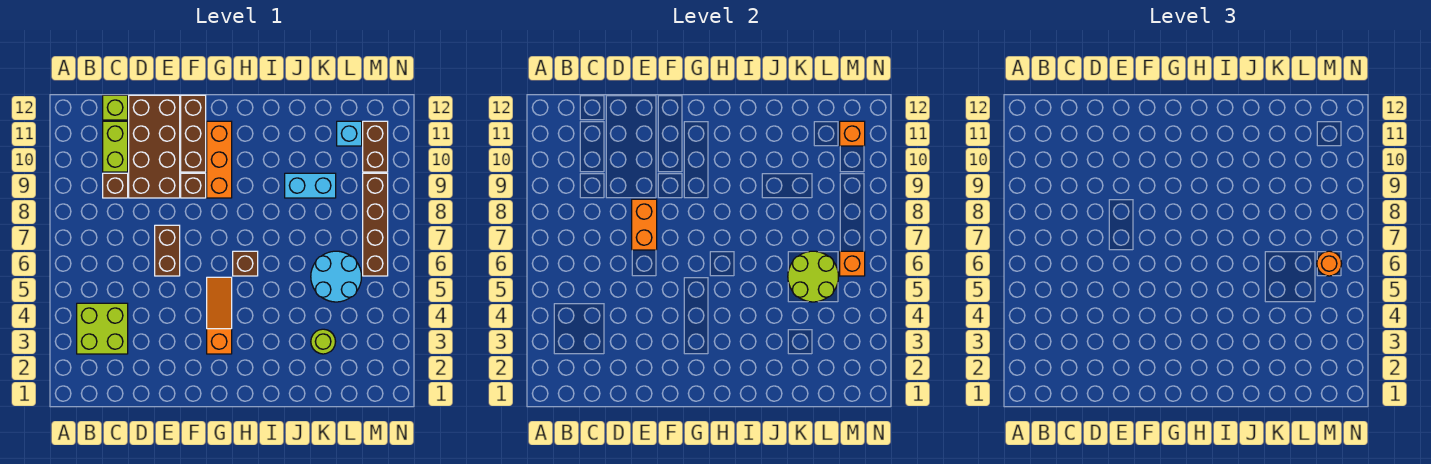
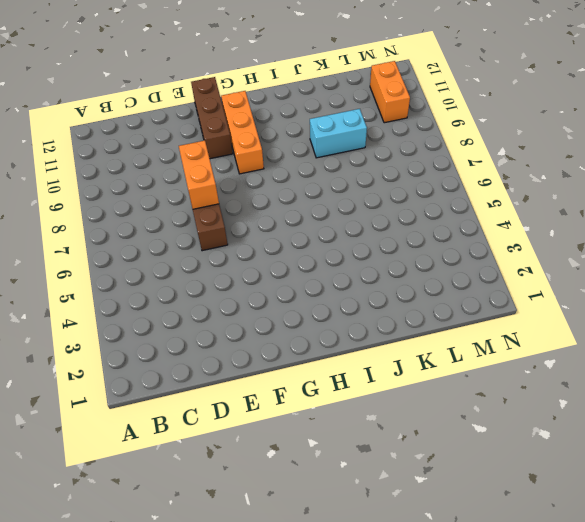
orange brick M10:M11 level 1 -> brown brick M10:M11 level 1
none -> lime brick B3:C4 level 1
none -> brown brick C9 level 1
none -> lime brick C10:C11 level 1

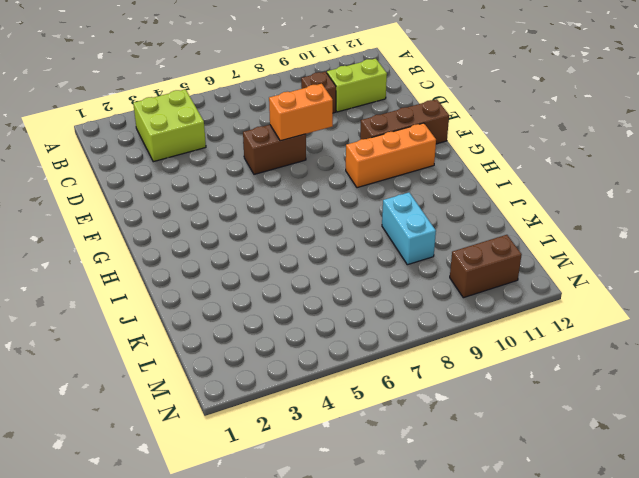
none -> lime brick C12 level 1
none -> brown brick D9:E12 level 1
none -> brown brick F9 level 1

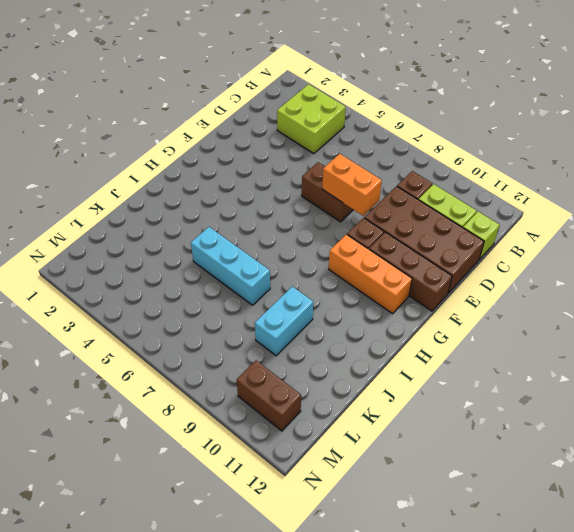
cyan brick J5:J7 level 1 -> none
none -> orange slope G3:G5 level 1 top 3
none -> brown brick H6 level 1
none -> lime round brick K3 level 1

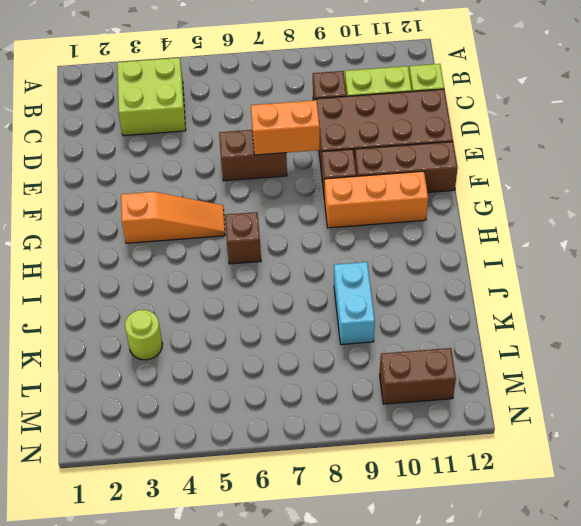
none -> cyan round brick K5:L6 level 1
none -> cyan brick L11 level 1
none -> brown brick M6:M9 level 1

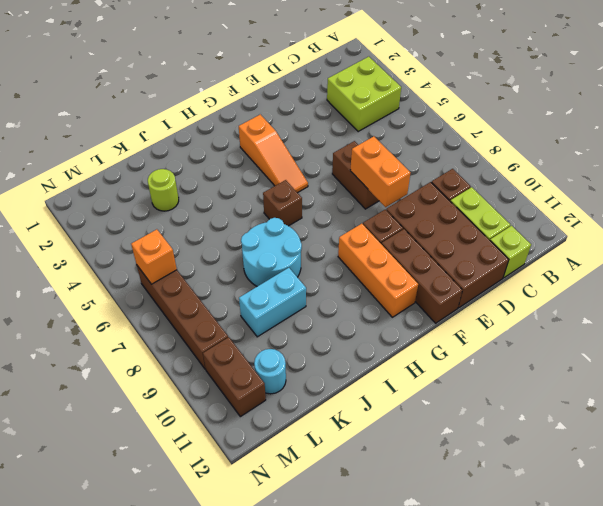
cyan round brick I7:J8 level 1 -> cyan round brick K5:L6 level 1
cyan round brick L11 level 1 -> cyan brick L11 level 1
none -> lime round brick K5:L6 level 2
none -> orange brick M11 level 2
none -> orange round brick M6 level 3

